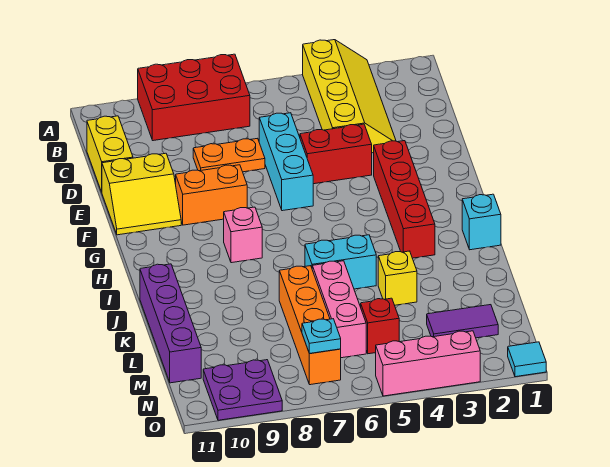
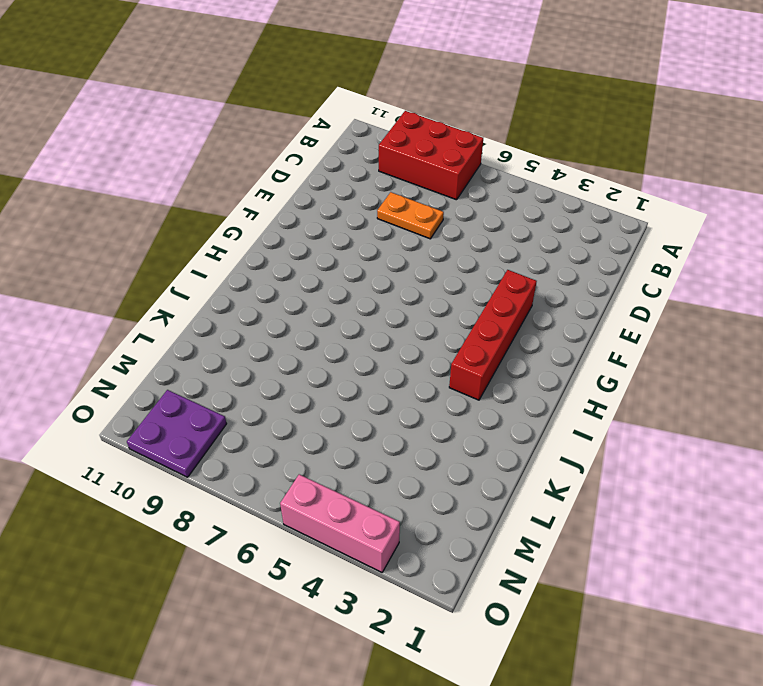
none -> yellow slope A3:D4 level 1 top 4
none -> yellow brick C11:D11 level 1
none -> cyan brick D6:F6 level 1

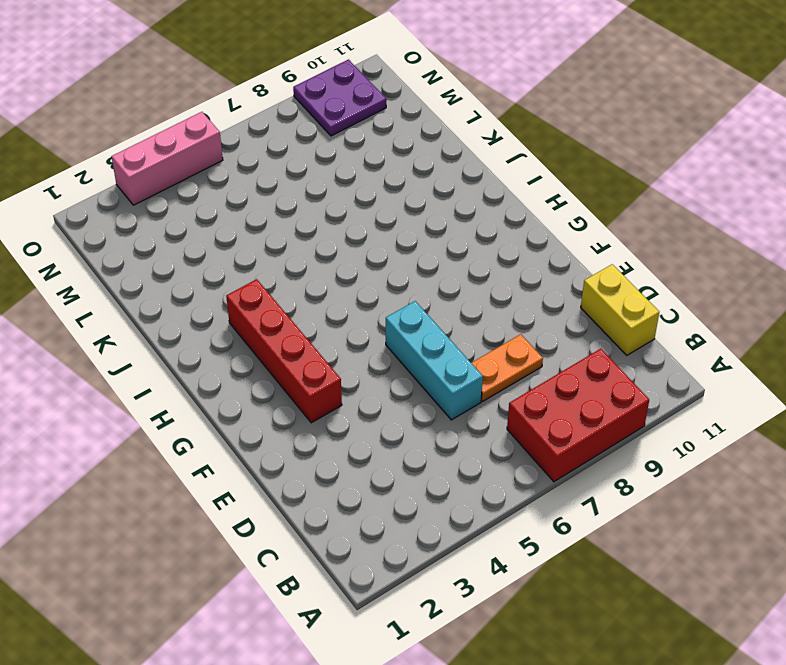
none -> yellow slope A3:D4 level 1 top 4
none -> red brick E4:E5 level 1
none -> yellow slope E10:F11 level 1 top E

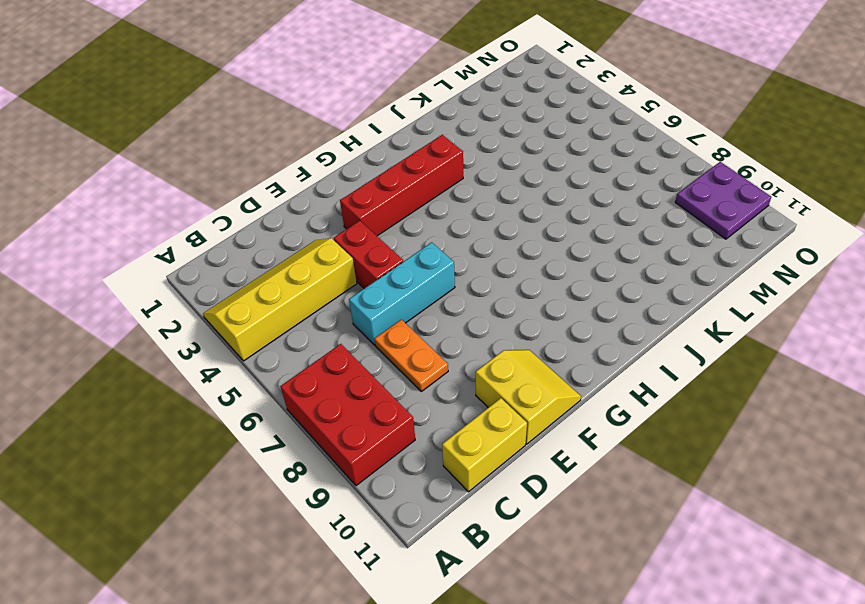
none -> orange brick F8:F9 level 1
none -> pink brick H8 level 1
none -> cyan brick I1 level 1

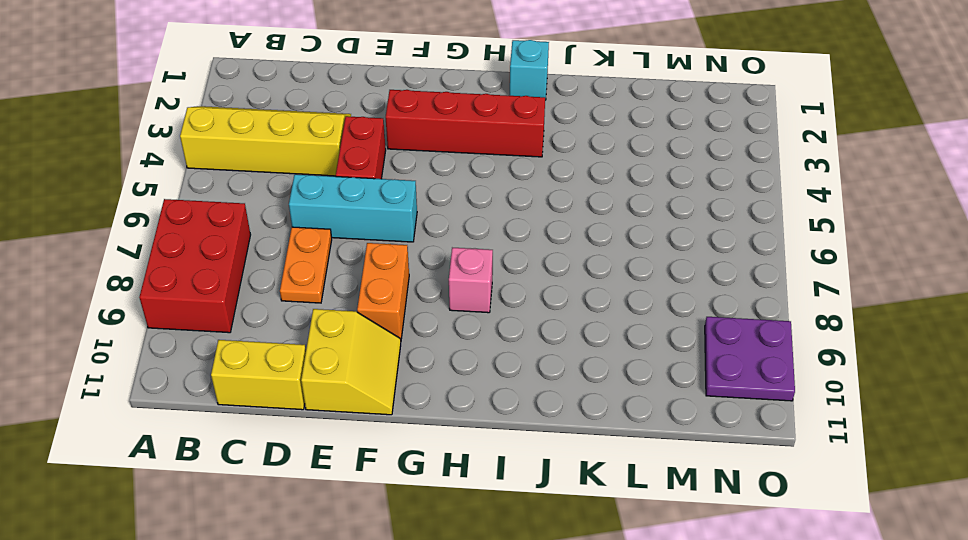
none -> cyan brick J5:J6 level 1
none -> purple brick J11:M11 level 1
none -> yellow brick K4 level 1

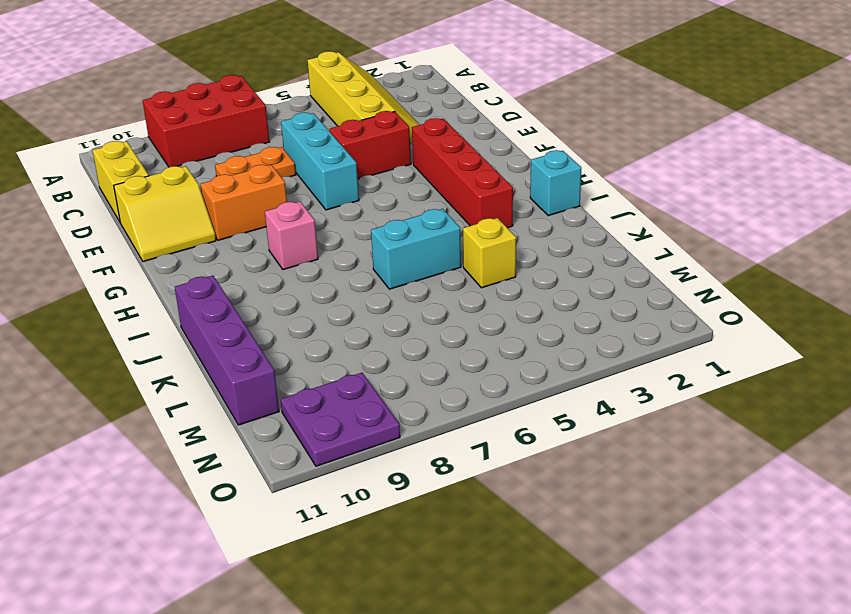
none -> pink brick K6:M6 level 1
none -> orange brick K7:N7 level 1
none -> purple tile M2:M3 level 1

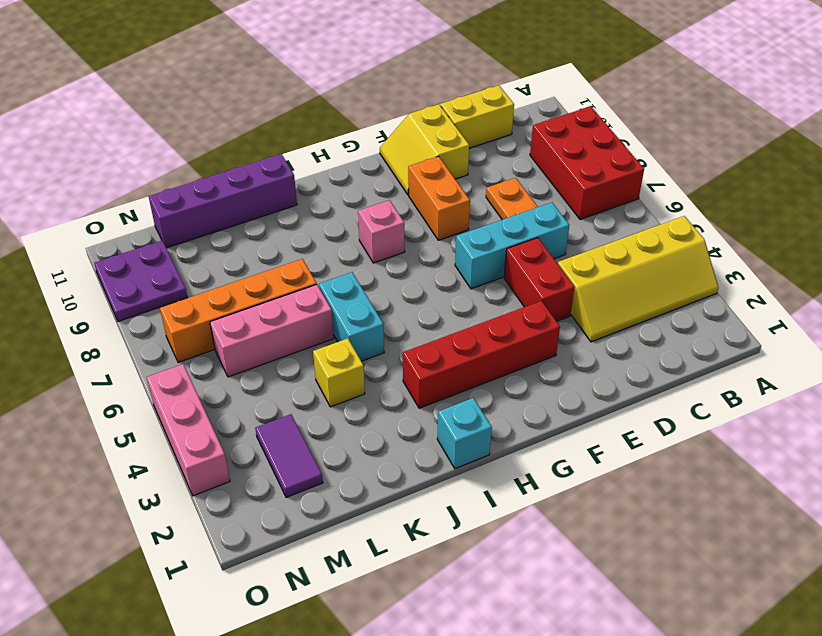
none -> red brick M5 level 1
none -> cyan tile O1 level 1
none -> cyan plate N7 level 2

